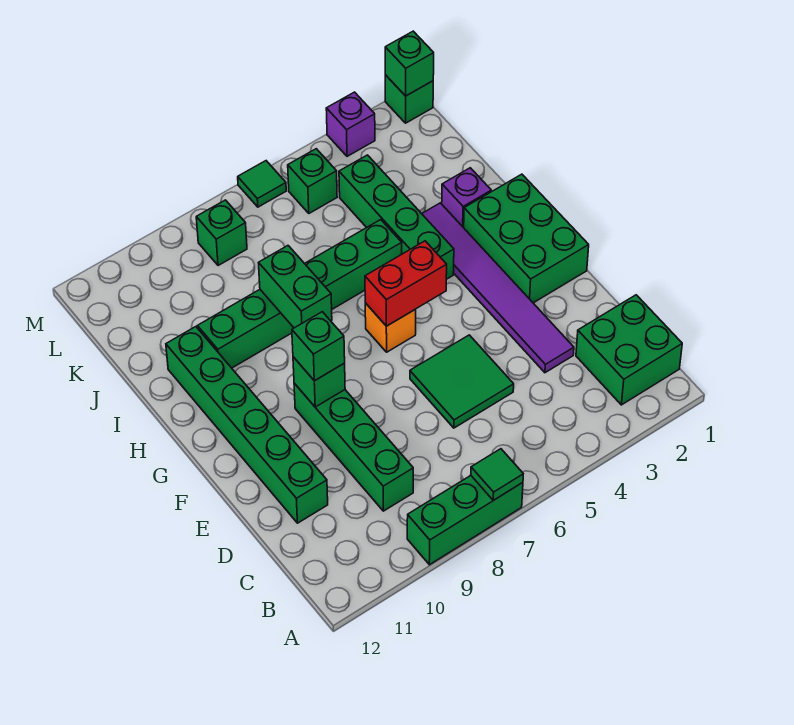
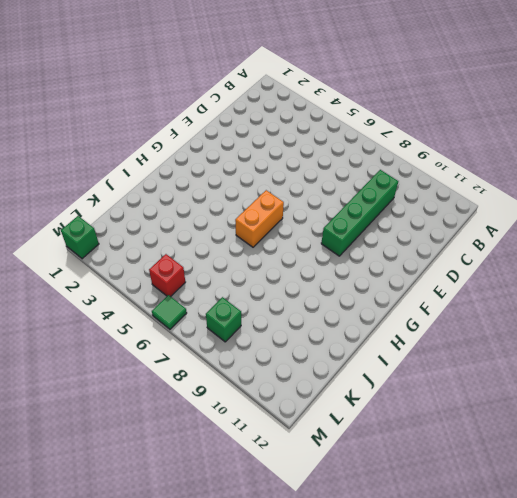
orange brick G6:H6 level 1 -> orange brick G6 level 1
red brick L5 level 1 -> green brick L5 level 1
none -> green brick A7:A9 level 1
none -> green brick B1:C2 level 1
none -> purple tile D3:I3 level 1

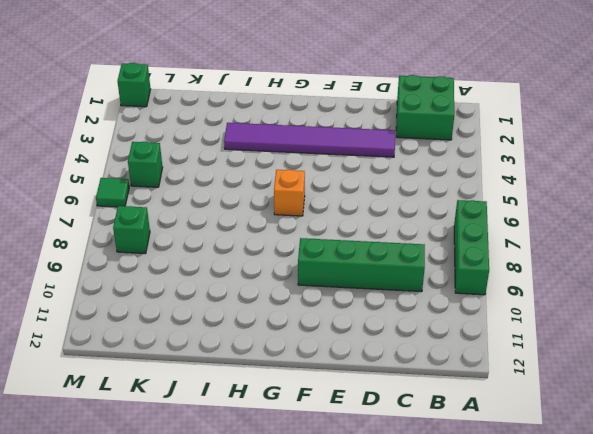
none -> green tile D5:E6 level 1
none -> green brick D11:I11 level 1
none -> green brick F1:H2 level 1

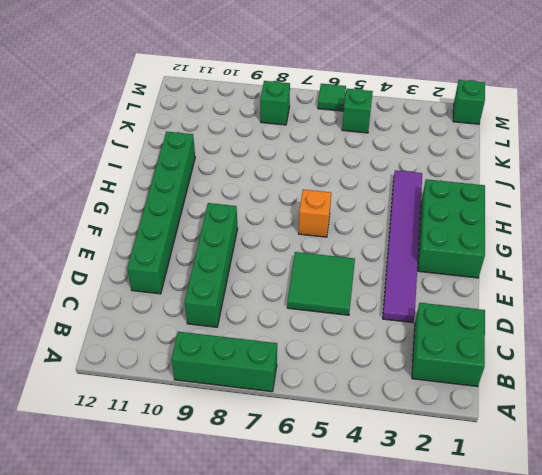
none -> green brick H4:K4 level 1
none -> purple brick I2 level 1
none -> green brick I5:I10 level 1

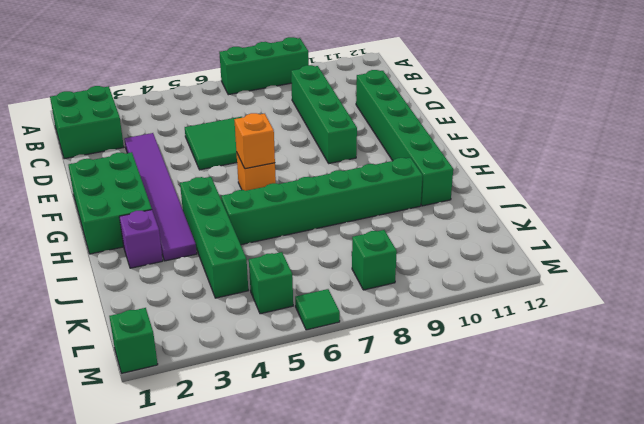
orange brick G6 level 2 -> red brick G5:G6 level 2
none -> purple brick M3 level 1
none -> green tile A7 level 2
none -> green brick F9 level 2

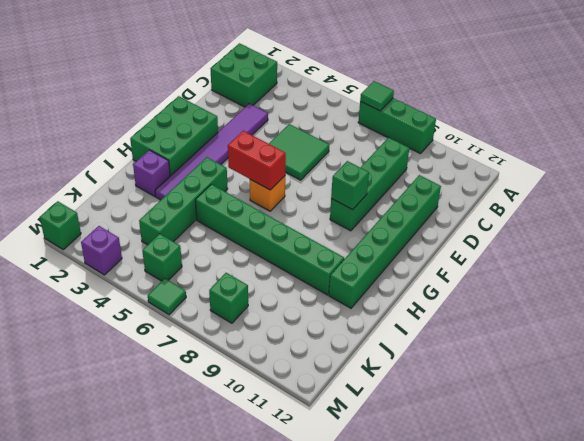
none -> green brick H8:I8 level 2
none -> green brick M1 level 2
none -> green brick F9 level 3

